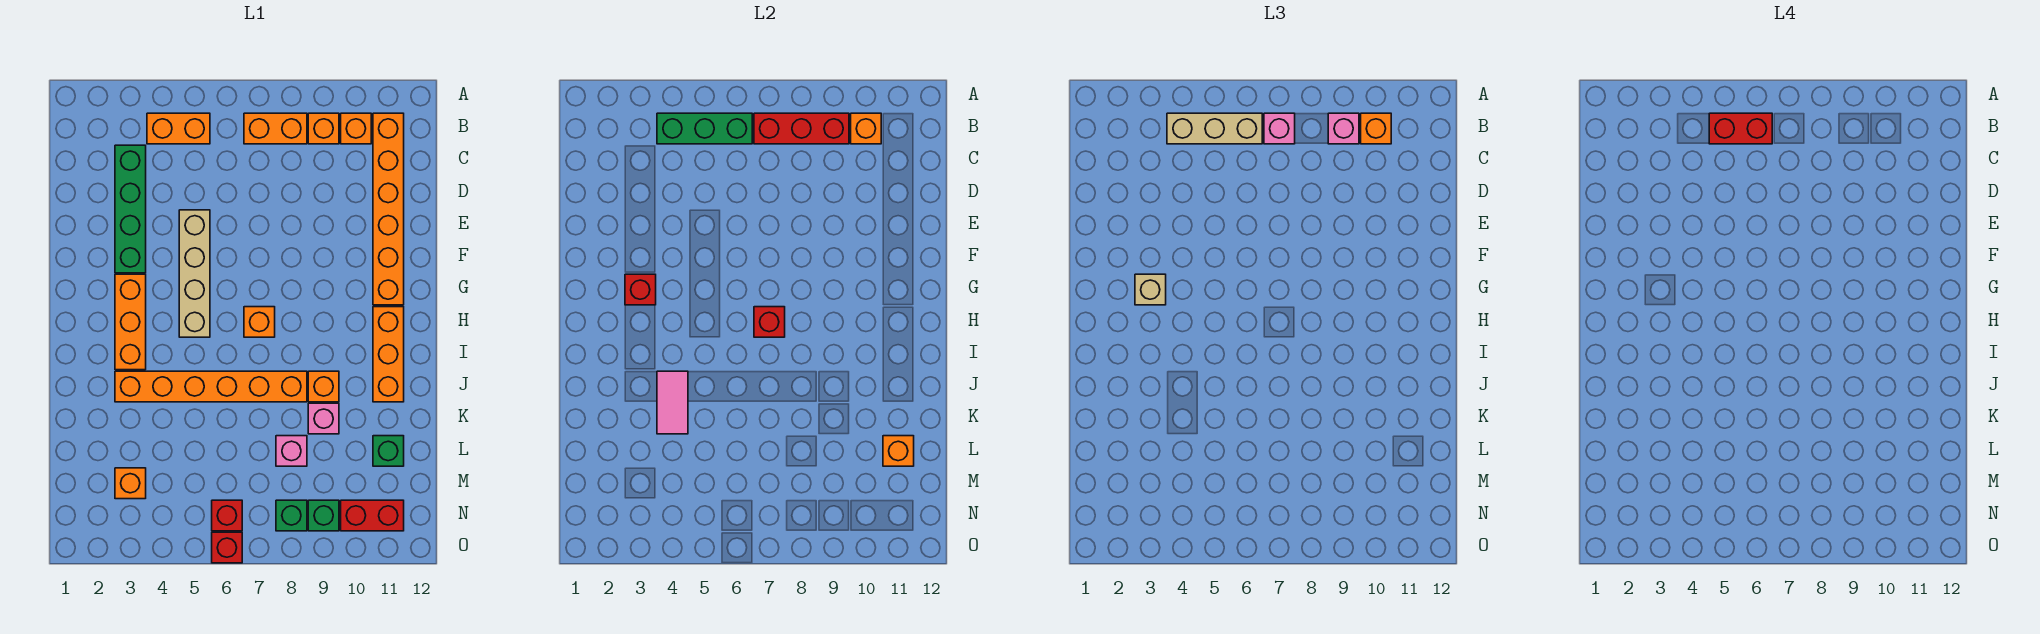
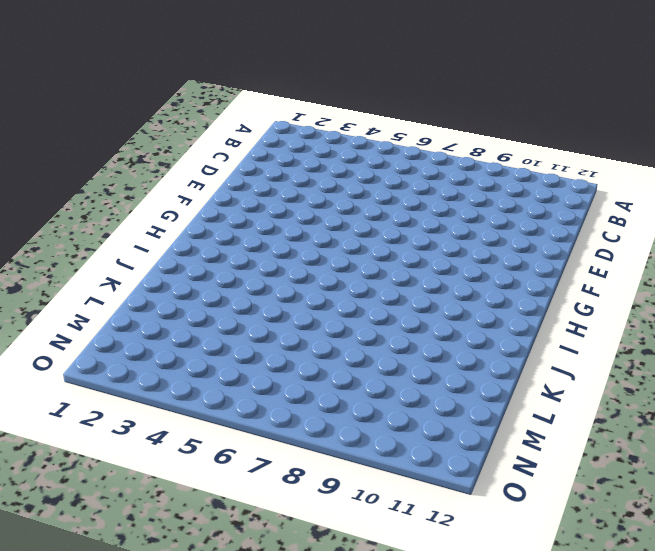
none -> orange brick B4:B5 level 1
none -> orange brick B7:B8 level 1
none -> orange brick B9 level 1
none -> orange brick B10 level 1

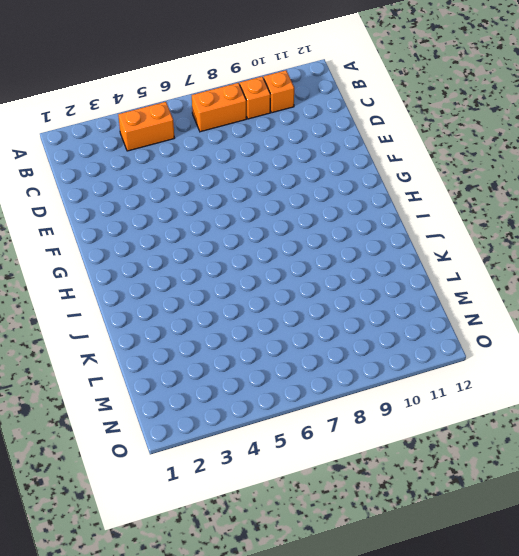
none -> orange brick B11:G11 level 1
none -> green brick C3:F3 level 1
none -> tan brick E5:H5 level 1
none -> orange brick G3:I3 level 1

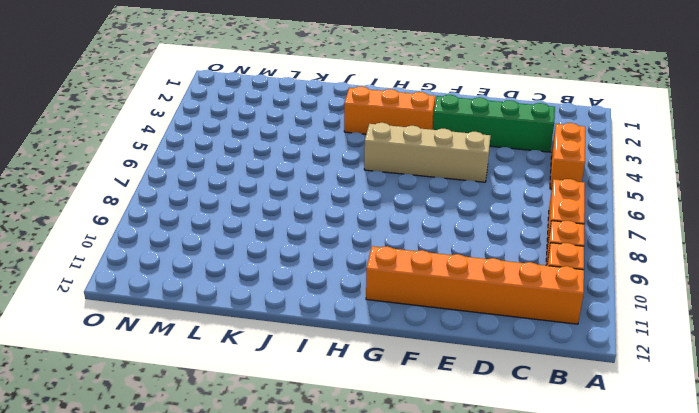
none -> orange brick H7 level 1
none -> orange brick H11:J11 level 1
none -> orange brick J3:J8 level 1
none -> orange brick J9 level 1

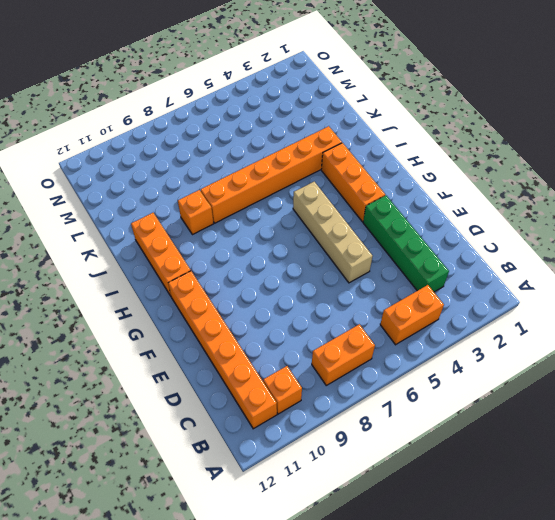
none -> orange brick B9 level 1
none -> orange brick H7 level 1
none -> pink brick K9 level 1
none -> pink brick L8 level 1

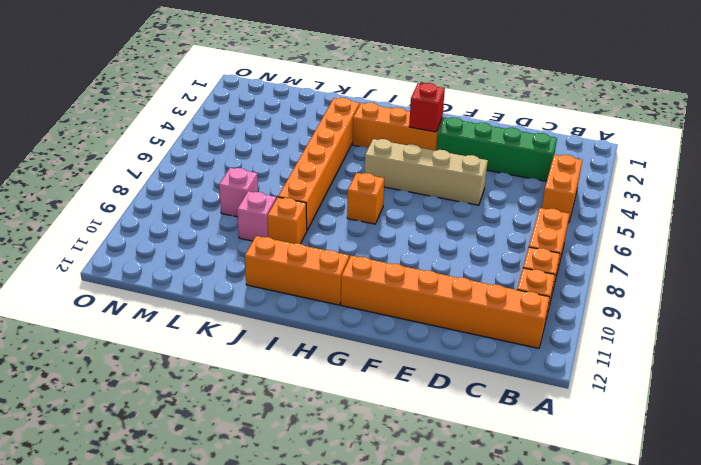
none -> green brick L11 level 1
none -> orange brick M3 level 1
none -> red brick N6 level 1
none -> green brick N8 level 1

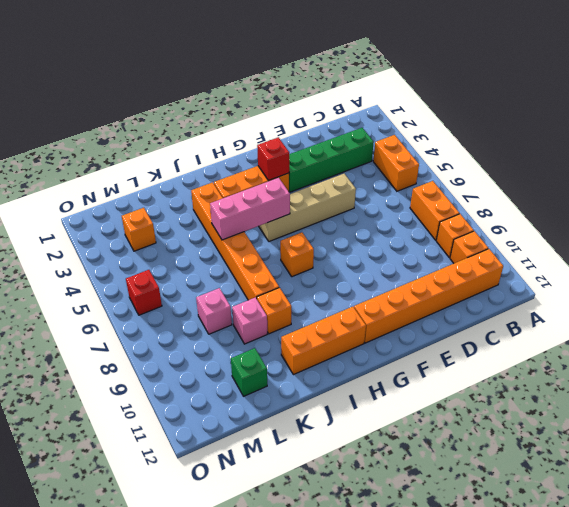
pink brick H5:J5 level 2 -> none
none -> green brick N8 level 1
none -> green brick N9 level 1
none -> red brick N10:N11 level 1
none -> red brick O6 level 1

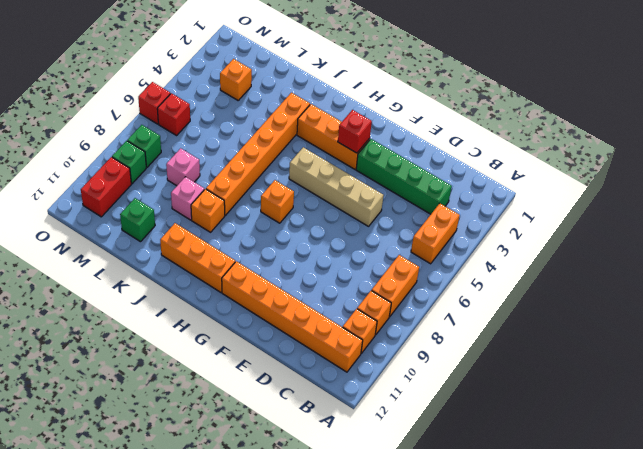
none -> green brick B4:B6 level 2
none -> red brick B7:B9 level 2
none -> orange brick B10 level 2
none -> red brick H7 level 2

